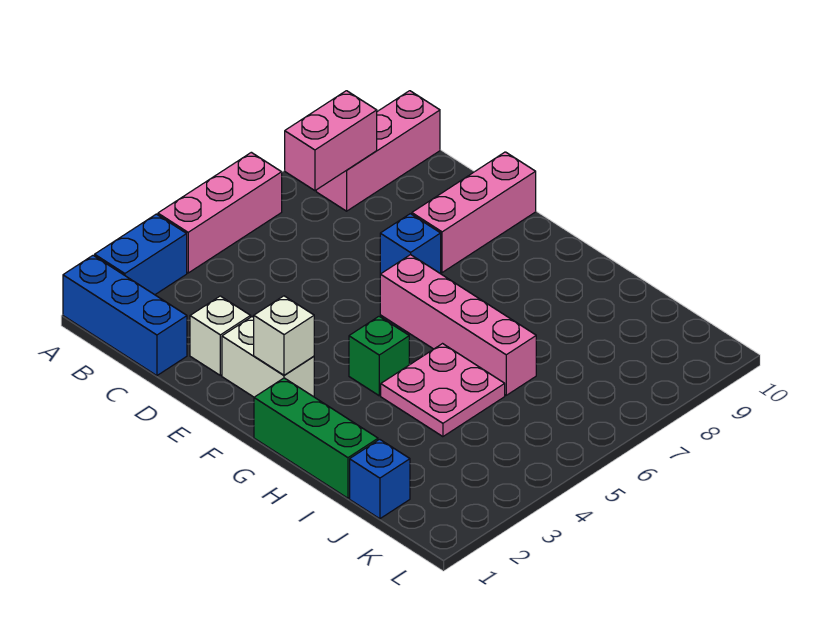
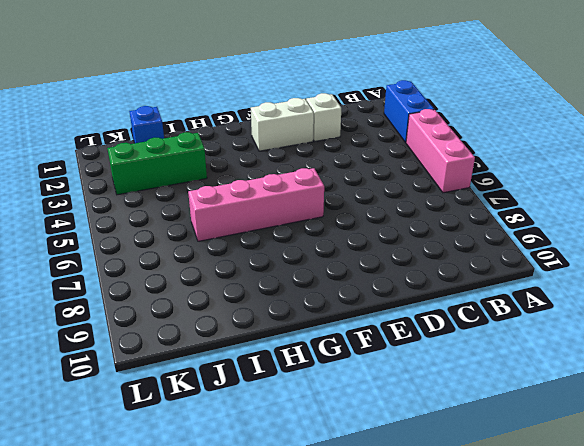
green brick I3:K3 level 1 -> green brick G1:I1 level 1
none -> blue brick A1:C1 level 1
none -> pink brick B8:B10 level 1
none -> blue brick E7 level 1

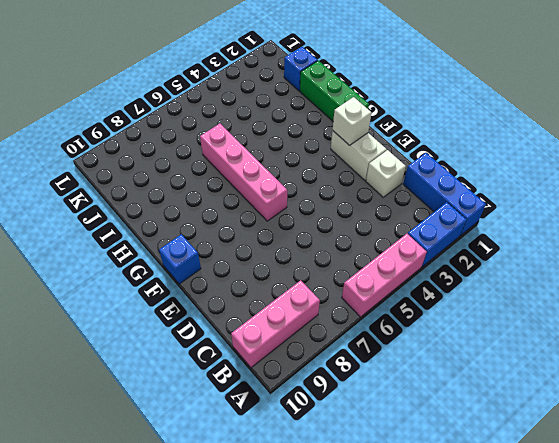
blue brick F10 level 1 -> blue brick E7 level 1
none -> pink brick E8:E10 level 1
none -> green brick G4 level 1
none -> pink plate H4:I5 level 1

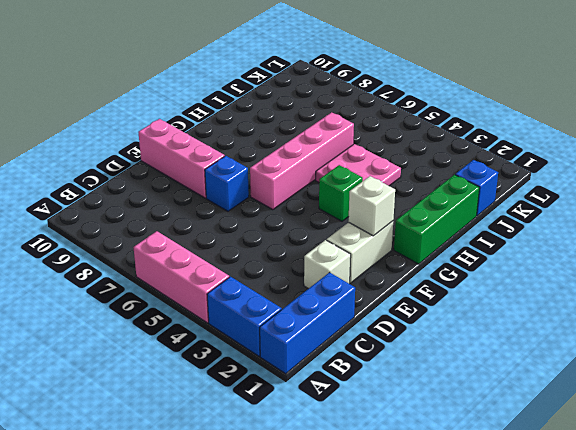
none -> pink brick B8:B10 level 1
none -> pink brick B7:B8 level 2

